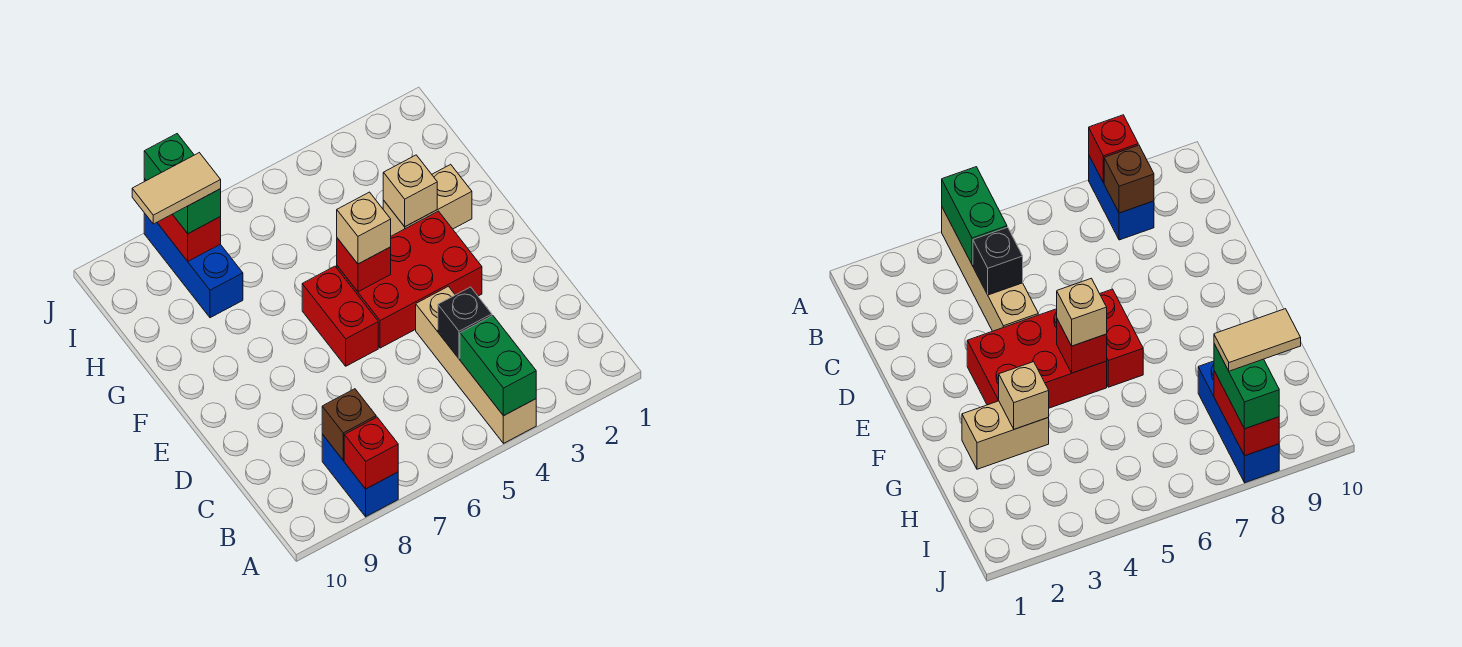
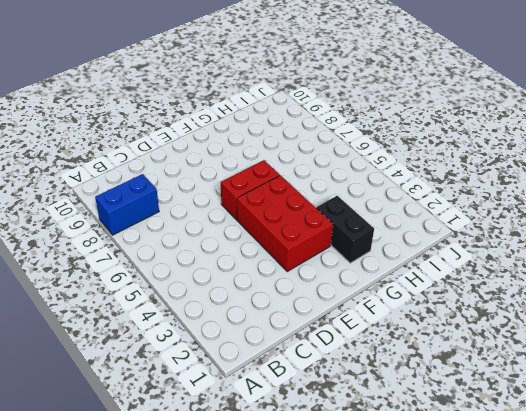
black brick G2:G3 level 1 -> tan brick G2:G3 level 1
none -> tan brick A4:D4 level 1
none -> blue brick H8:J8 level 1
none -> green brick A4:B4 level 2

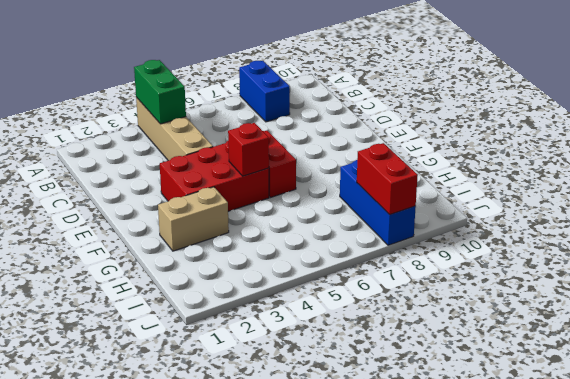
none -> red brick A8 level 2
none -> brown brick B8 level 2
none -> black brick C4 level 2

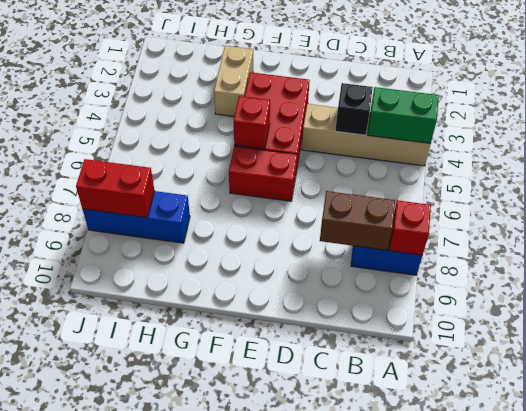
brown brick B8:C8 level 2 -> brown brick B8 level 2
none -> tan brick G3 level 2
none -> tan brick F5 level 3
none -> green brick I8:J8 level 3

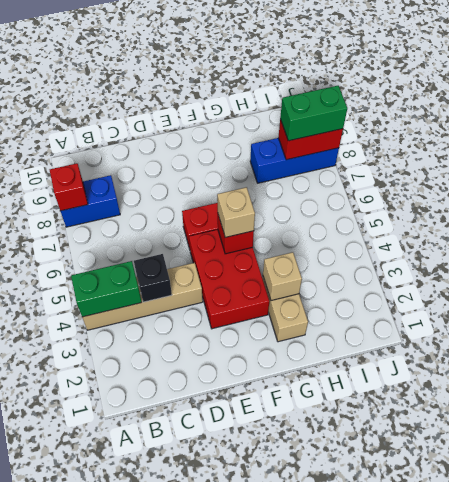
none -> brown brick B8 level 2
none -> tan tile I8:I9 level 4

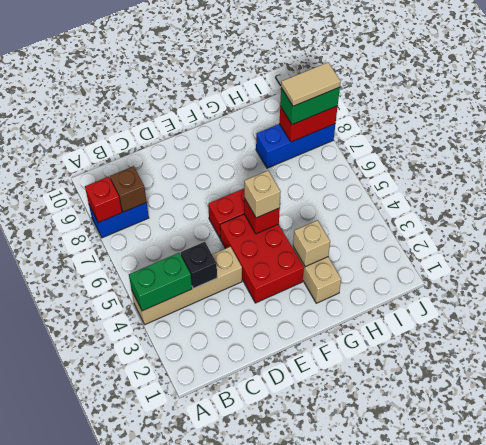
tan tile I8:J8 level 4 -> tan tile I8:I9 level 4

